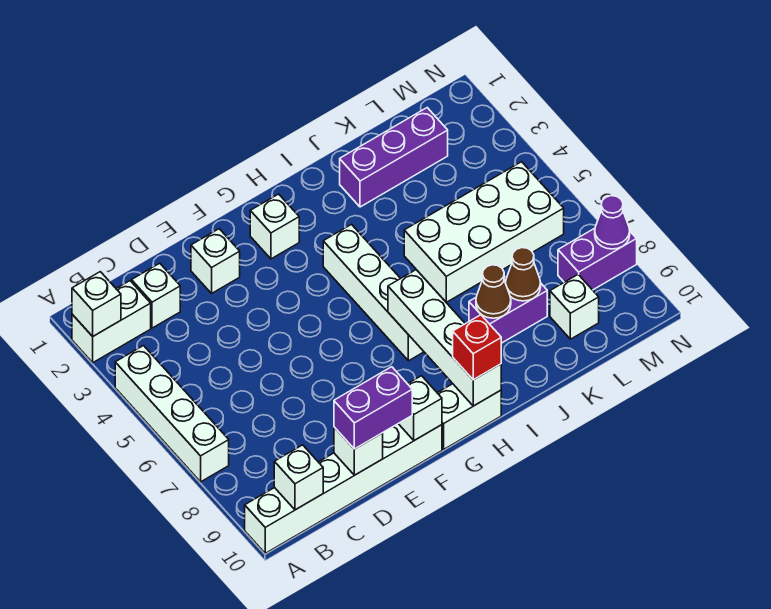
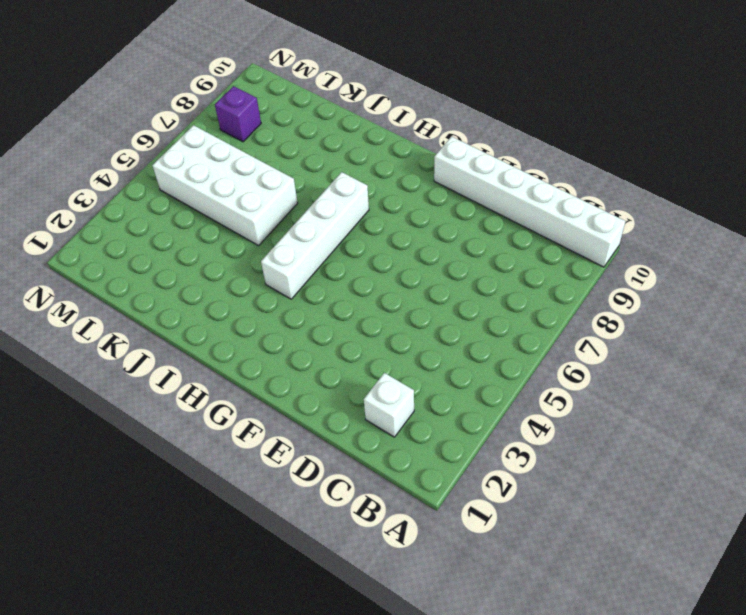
purple brick M8 level 1 -> purple brick M8:N8 level 1
none -> white brick A2:B2 level 1
none -> white brick A4:A7 level 1
none -> white brick E2 level 1

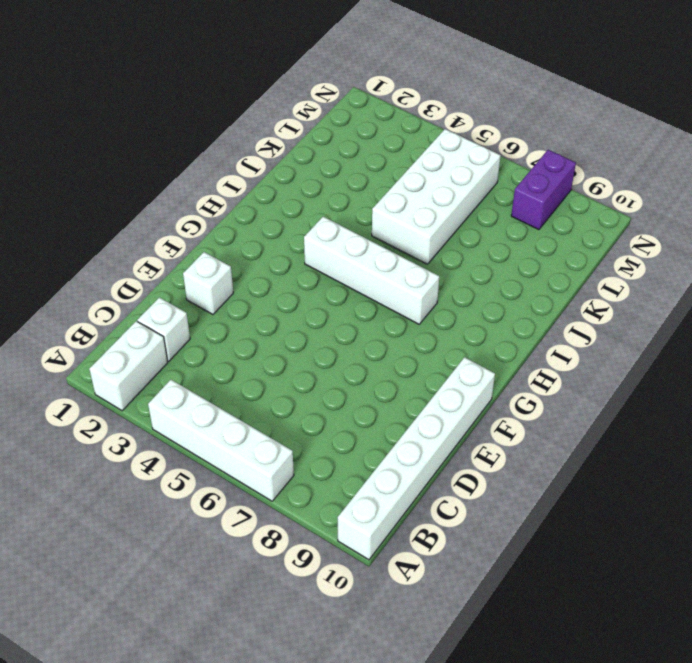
none -> white brick G2 level 1
none -> white brick G10:H10 level 1
none -> purple brick J2:L2 level 1

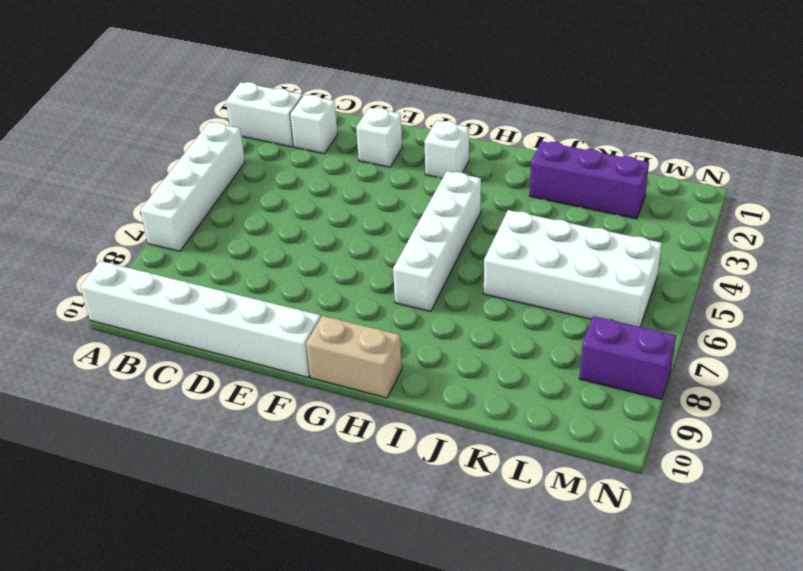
tan brick G10:H10 level 1 -> white brick G10:H10 level 1
none -> purple brick J8:K8 level 1
none -> white brick L9 level 1
none -> white brick A2 level 2

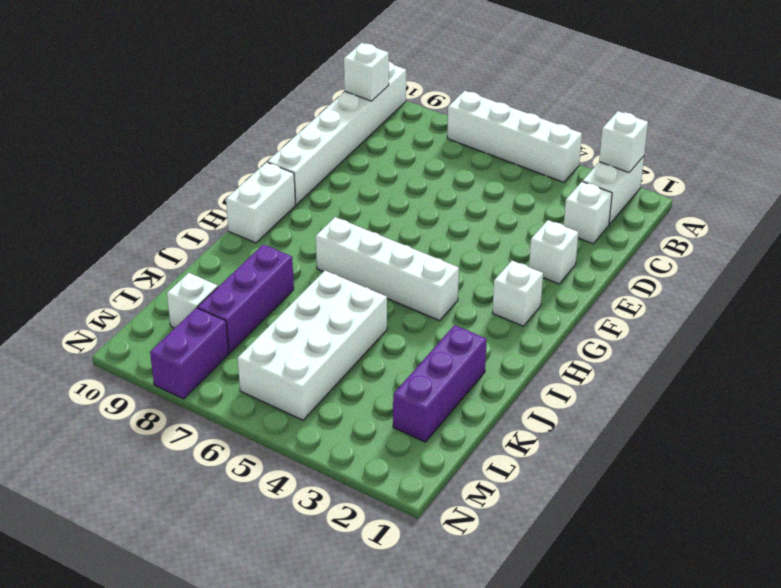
purple brick J8:L8 level 1 -> purple brick J8:K8 level 1
none -> white brick D10 level 2
none -> white brick F10 level 2
none -> white brick H7:H10 level 2

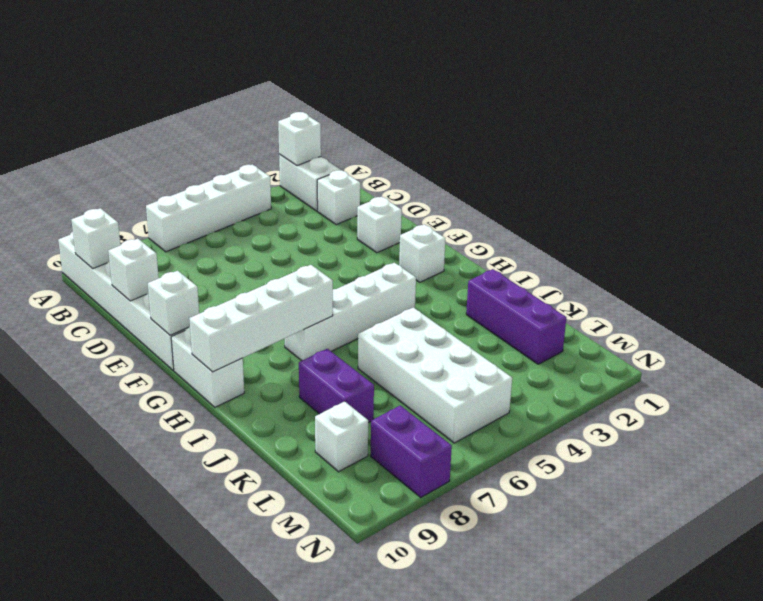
none -> brown cone J8 level 2
none -> brown cone K8 level 2
none -> purple cone N8 level 2

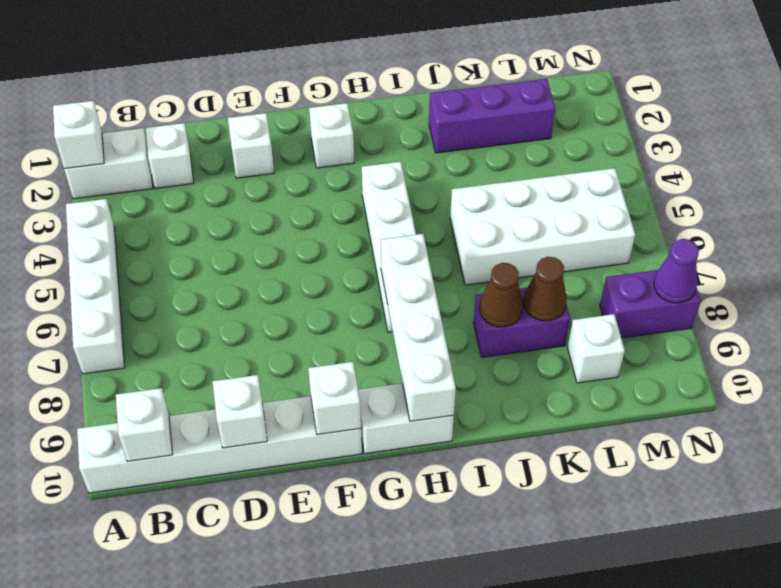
none -> purple brick D10:E10 level 3
none -> red brick H10 level 3

